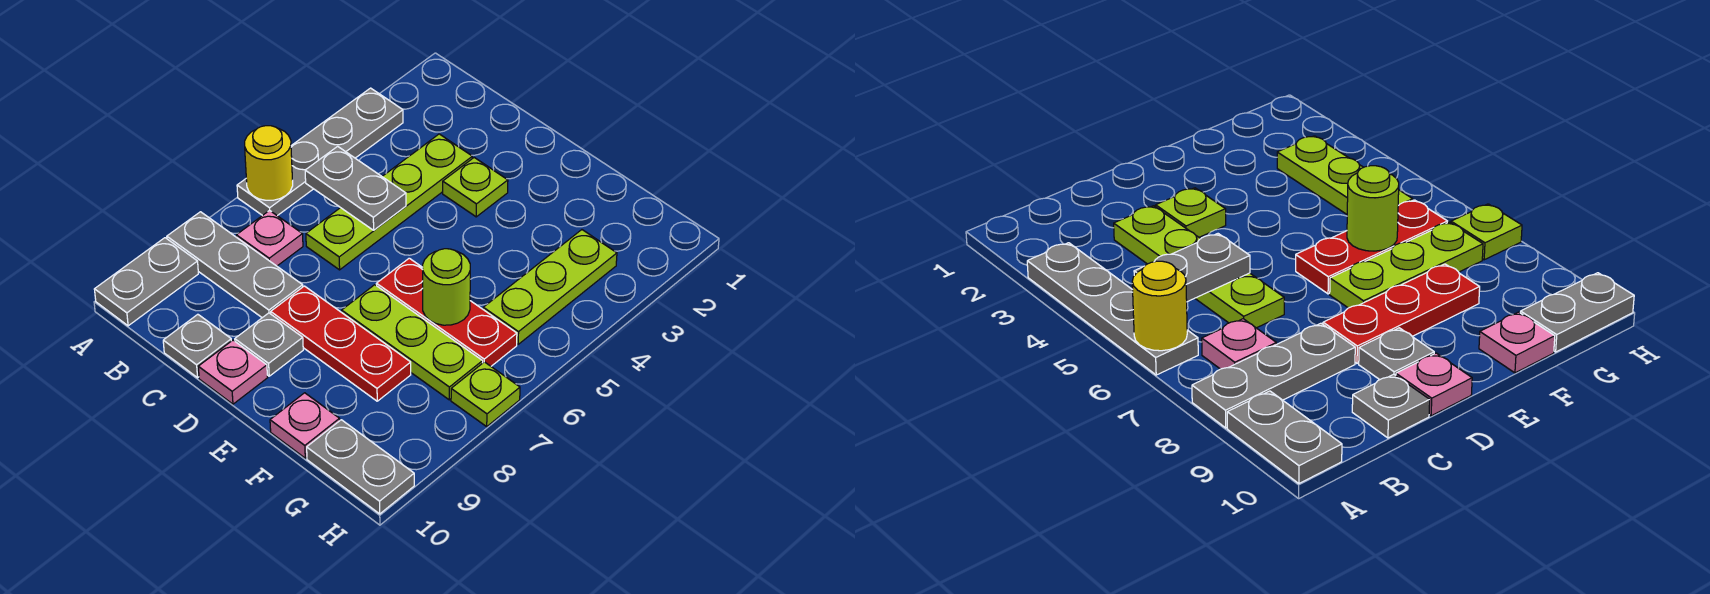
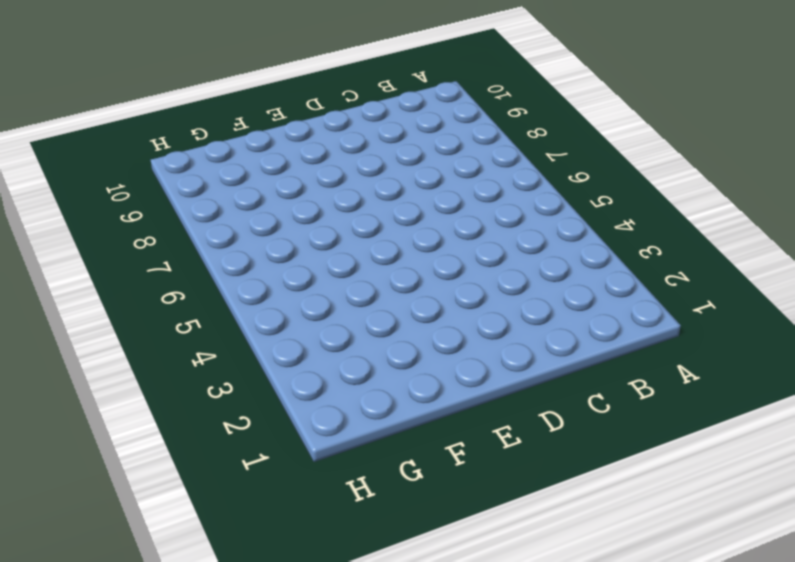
none -> grey plate A3:A6 level 1
none -> grey plate A8:C8 level 1
none -> grey plate A9:A10 level 1

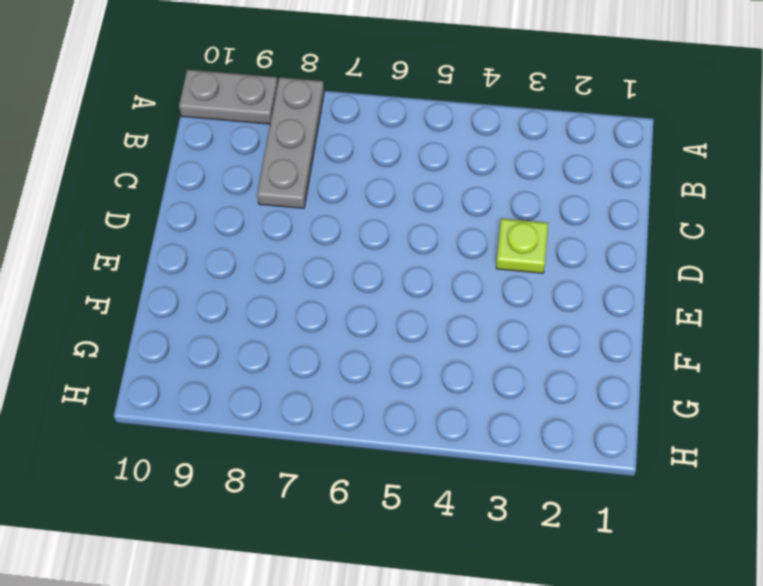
none -> grey plate A3:A6 level 1
none -> pink plate B7 level 1
none -> lime plate C3:C6 level 1

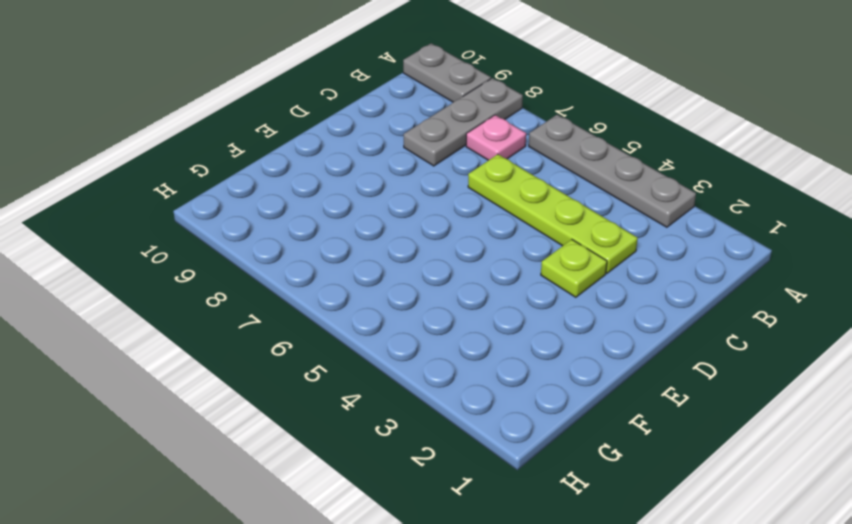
none -> grey plate C10 level 1
none -> red plate D8:F8 level 1
none -> grey plate D9 level 1

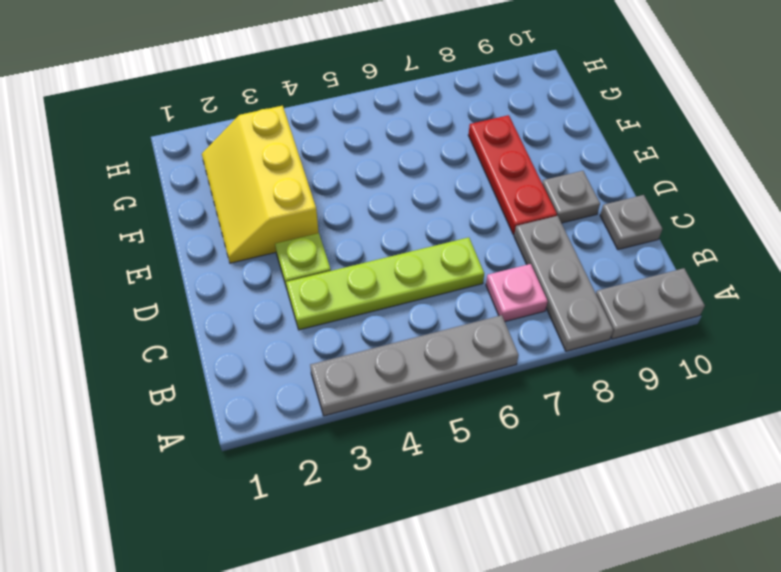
yellow slope E2:G3 level 1 top 3 -> lime plate G3:G5 level 1
none -> pink plate D10 level 1
none -> red plate E6:G6 level 1
none -> lime plate E7:G7 level 1

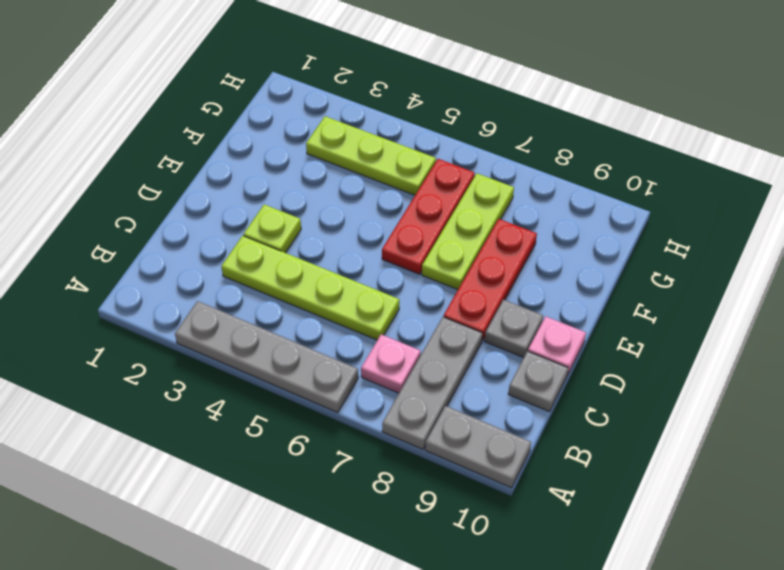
none -> pink plate F10 level 1
none -> grey plate G10:H10 level 1
none -> lime plate H7 level 1

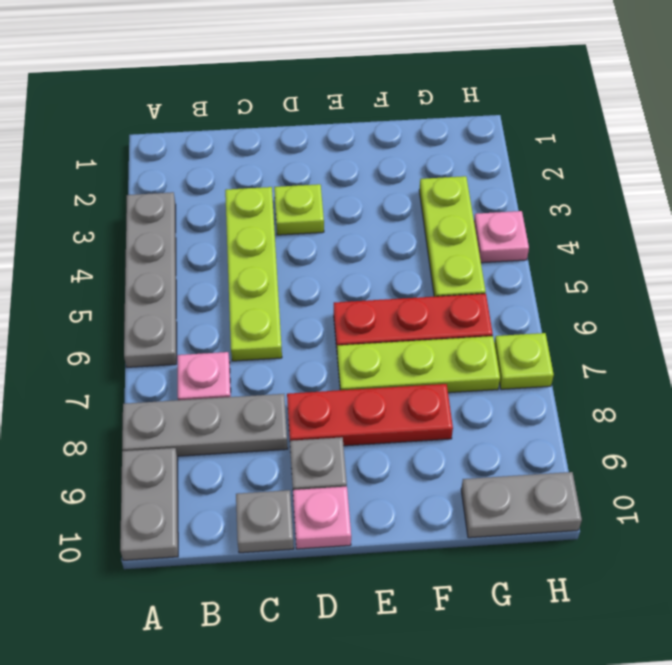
pink plate H4 level 1 -> pink plate F10 level 1
none -> yellow round brick A6 level 2
none -> grey plate B5:C5 level 2
none -> lime round brick F6 level 2

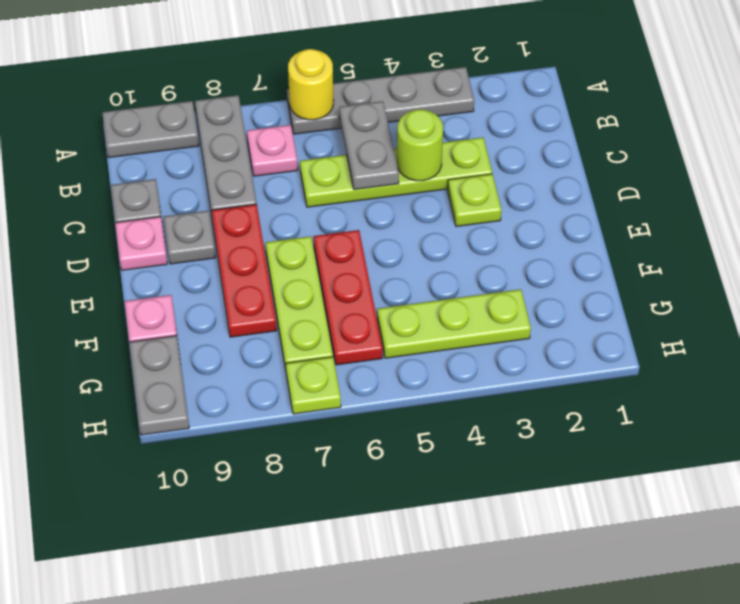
lime round brick C4 level 2 -> lime round brick F6 level 2

